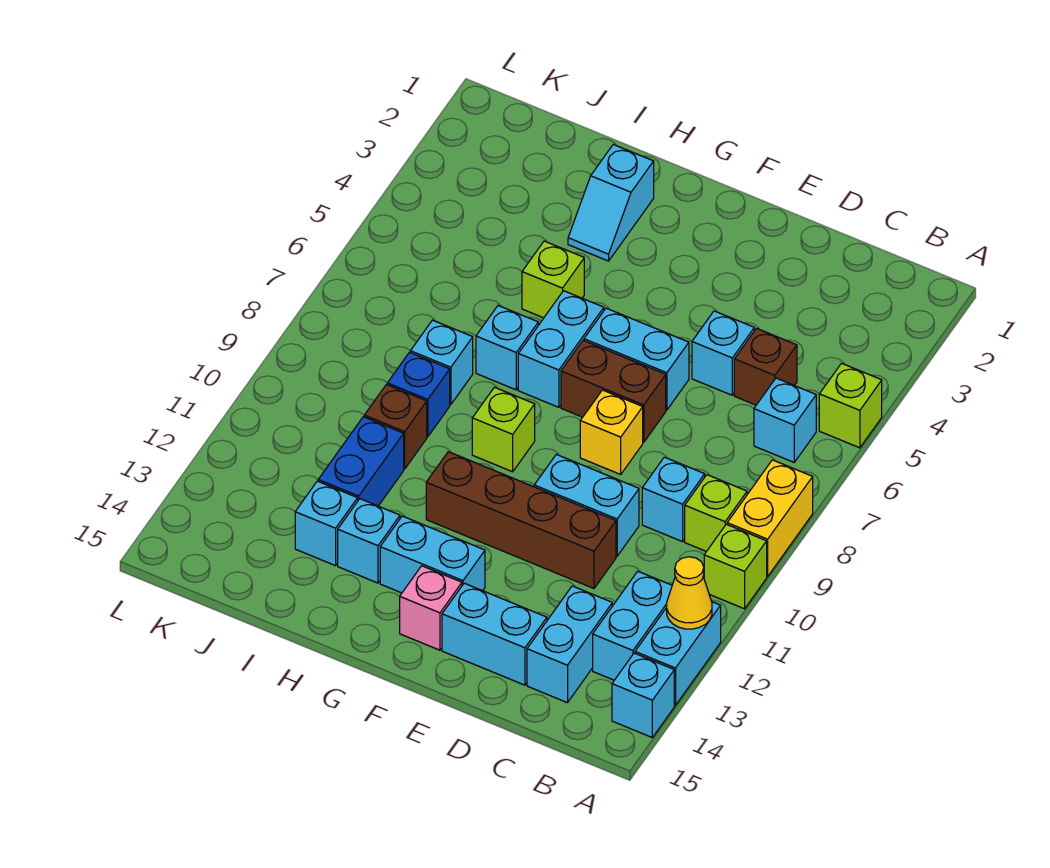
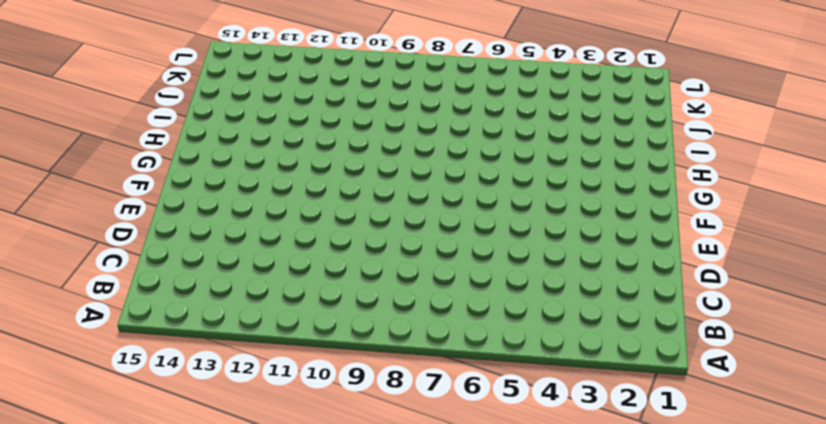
none -> lime brick A5 level 1
none -> yellow brick A8:A9 level 1
none -> lime brick A10 level 1
none -> cyan brick A12:A13 level 1

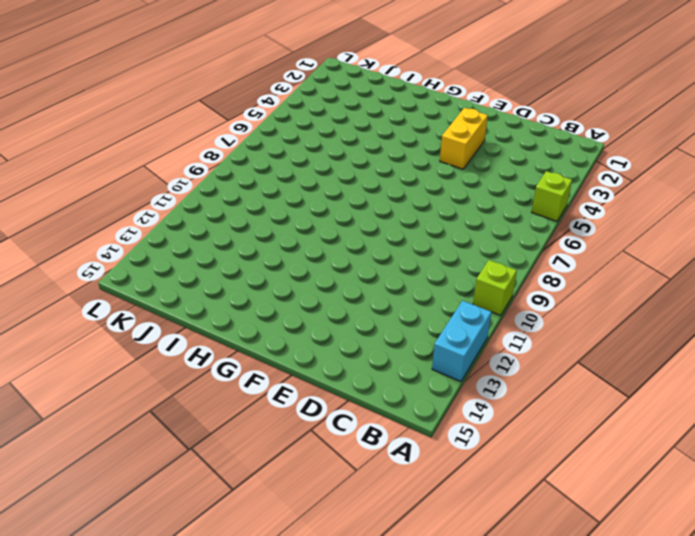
yellow brick E3:E4 level 1 -> yellow brick A8:A9 level 1
none -> cyan brick A14 level 1
none -> cyan brick B6 level 1
none -> lime brick B9 level 1
none -> cyan brick B12:B13 level 1

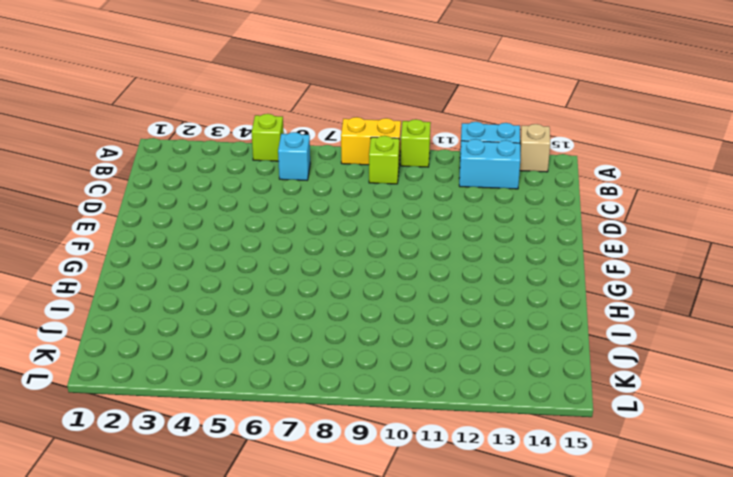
tan brick A14 level 1 -> cyan brick A14 level 1
none -> brown brick C5 level 1
none -> cyan brick C9 level 1
none -> cyan brick C13:C14 level 1
none -> cyan brick D5 level 1

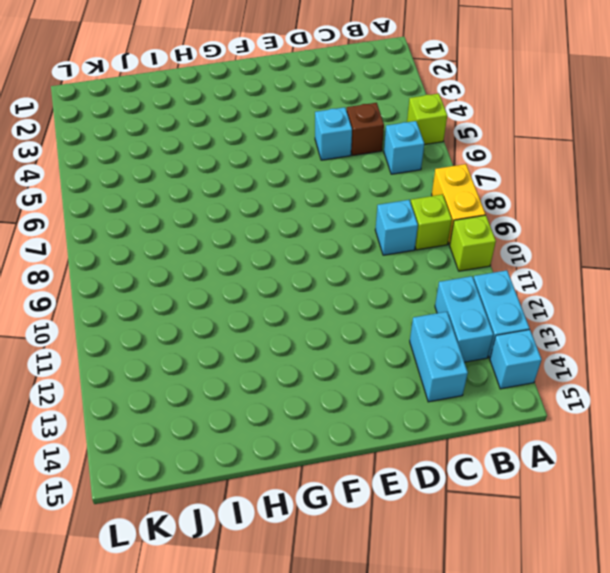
none -> cyan brick D10:E10 level 1
none -> brown brick D11:G11 level 1
none -> cyan brick D14:E14 level 1
none -> cyan brick E6:F6 level 1

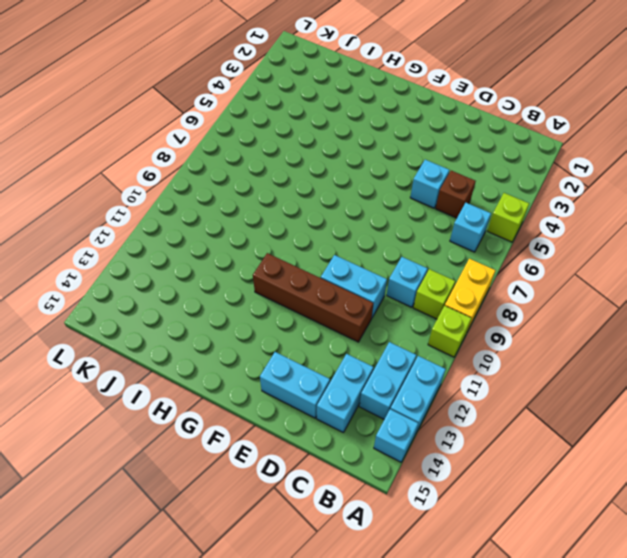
none -> cyan brick E6:F6 level 1
none -> brown brick E7:F7 level 1
none -> yellow brick E8 level 1
none -> cyan brick F13:G13 level 1

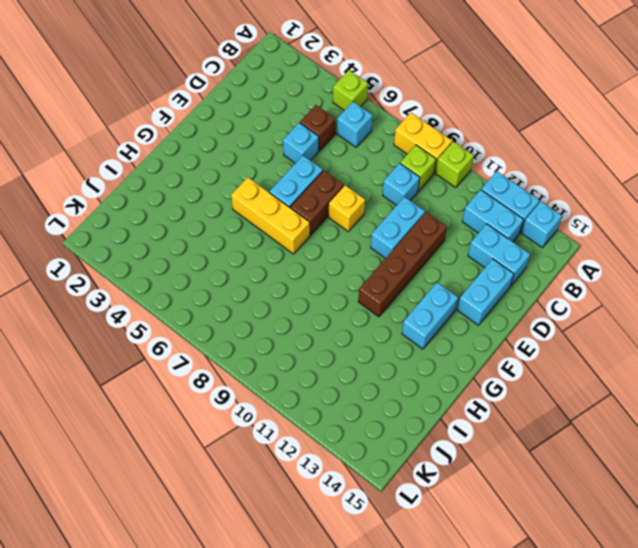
yellow brick G5:G7 level 1 -> cyan brick G6:G7 level 1
none -> pink brick F14 level 1
none -> lime brick G9 level 1
none -> cyan slope H2:H3 level 1 top 2
none -> lime brick H5 level 1

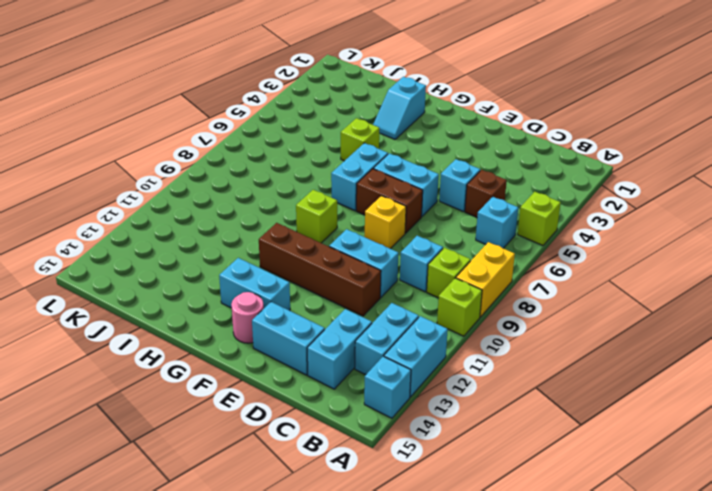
pink round brick F14 level 1 -> pink brick F14 level 1
none -> cyan brick H7 level 1
none -> cyan brick H13 level 1
none -> cyan brick I8 level 1
none -> blue brick I9 level 1

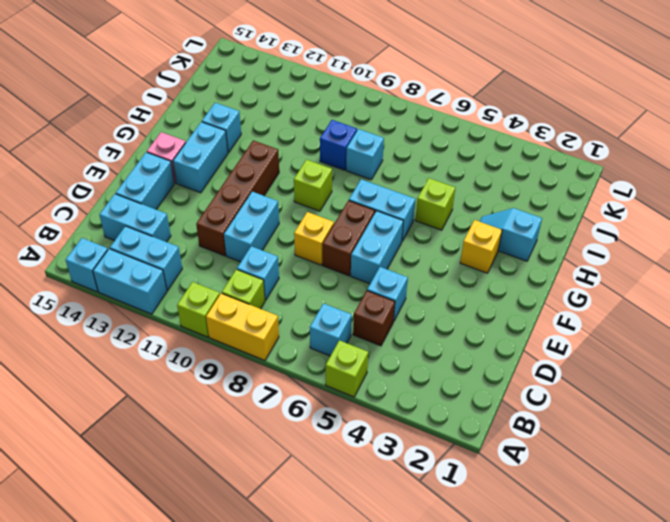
yellow brick G3 level 1 -> none
none -> cyan brick H7 level 1
none -> brown brick I10 level 1
none -> blue brick I11:I12 level 1
none -> cyan brick I13 level 1

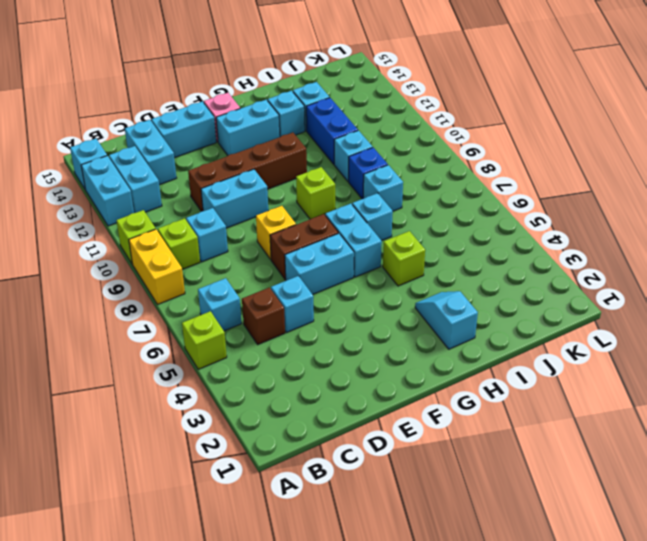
cyan brick I10 level 1 -> brown brick I10 level 1
none -> yellow cone A12 level 2

